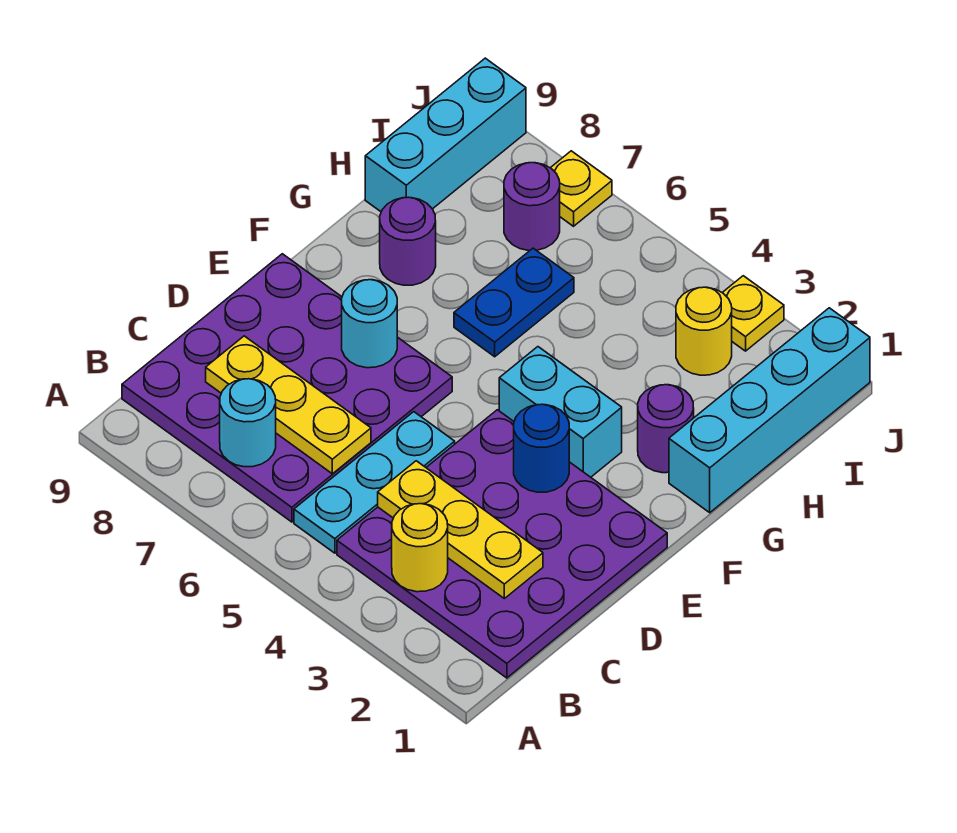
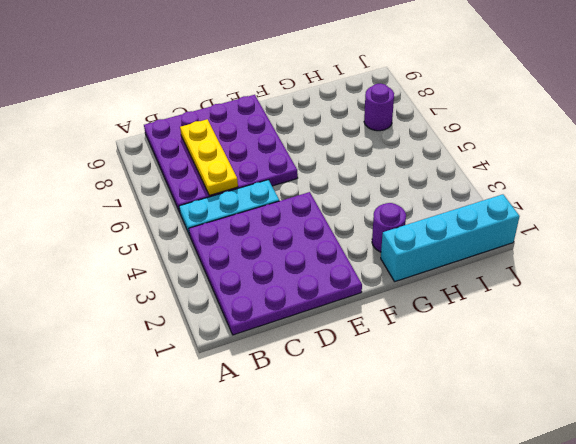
none -> cyan brick F3:F4 level 1
none -> blue plate G6:H6 level 1
none -> purple round brick G8 level 1

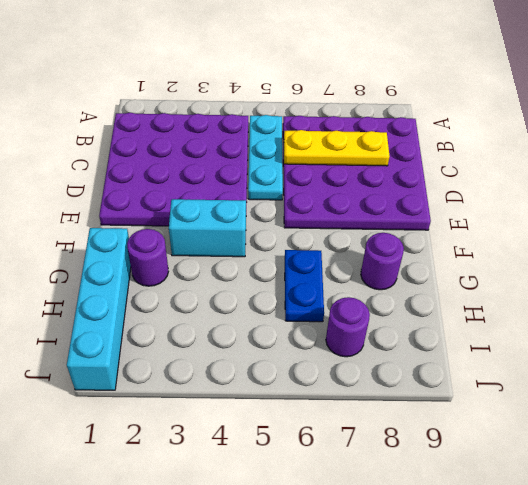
none -> cyan brick H9:J9 level 1
none -> yellow round brick I3 level 1
none -> yellow plate J3 level 1

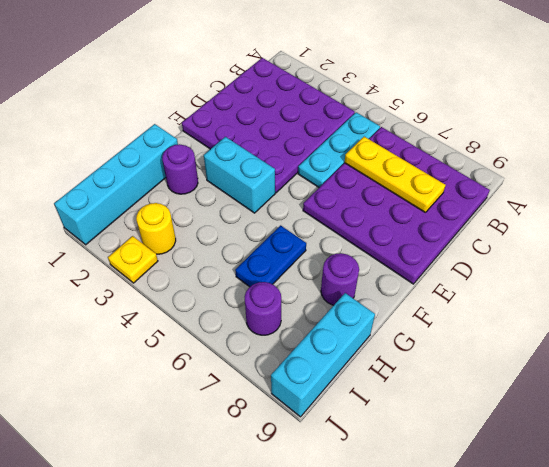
none -> yellow plate J7 level 1
none -> yellow round brick B3 level 2
none -> cyan round brick B7 level 2

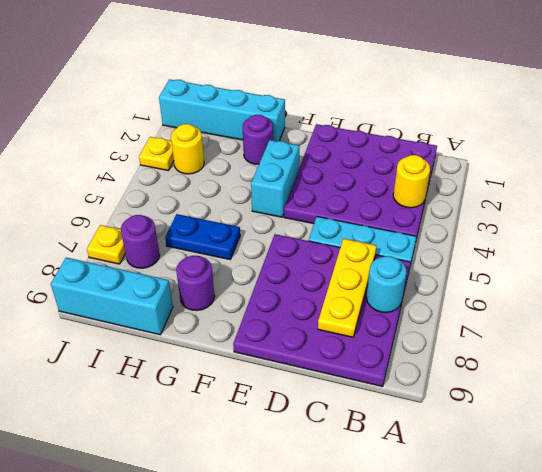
none -> yellow plate C2:C4 level 2
none -> blue round brick E3 level 2
none -> cyan round brick E7 level 2

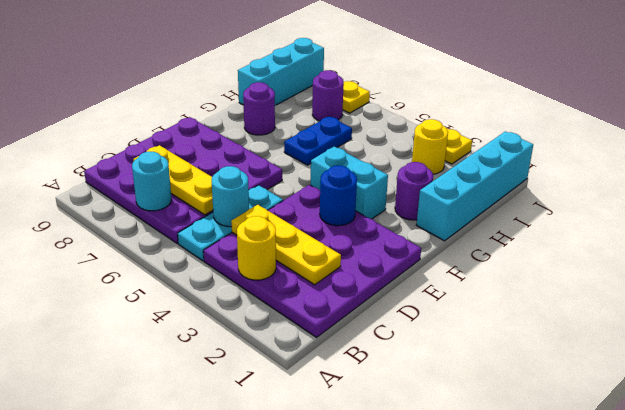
cyan round brick C5 level 2 -> cyan round brick E7 level 2

